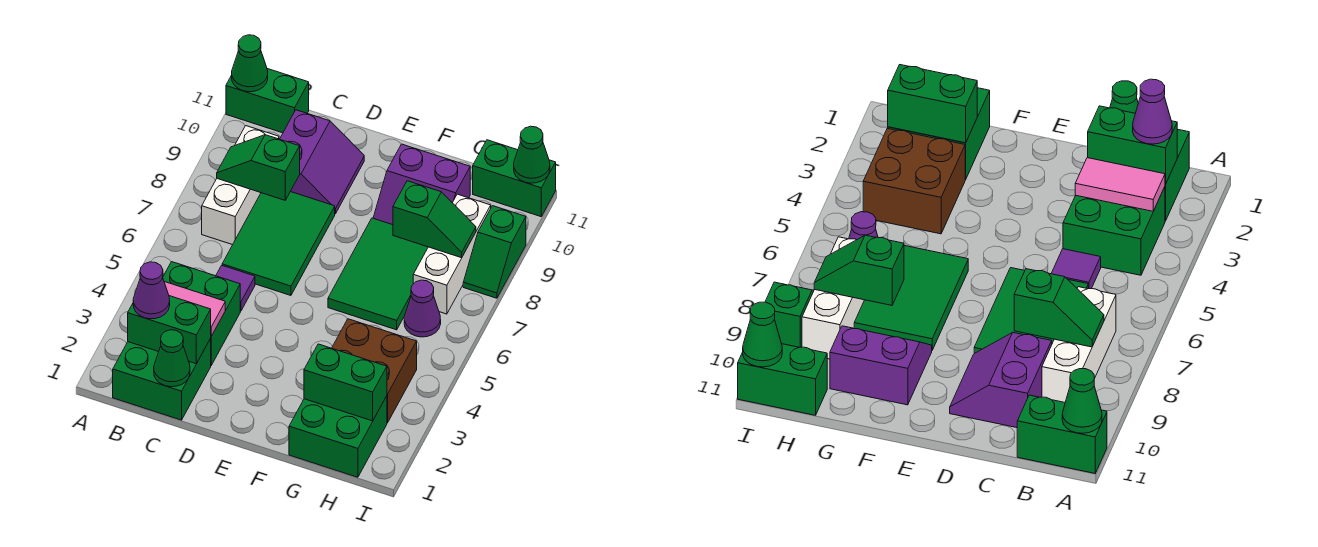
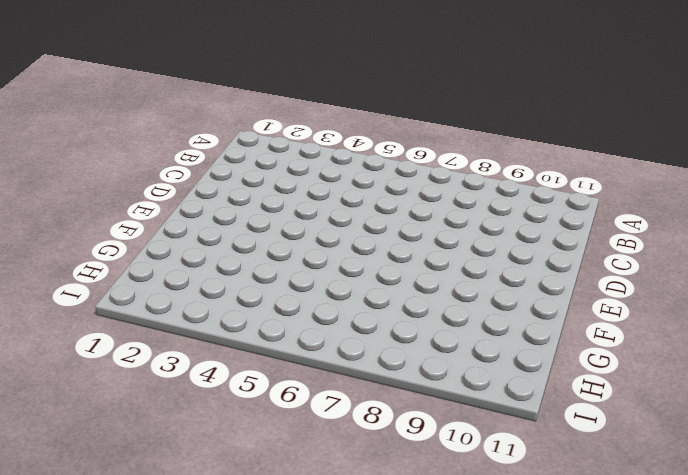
none -> green brick A11:B11 level 1
none -> green brick B1:C2 level 1
none -> green brick B3:C4 level 1

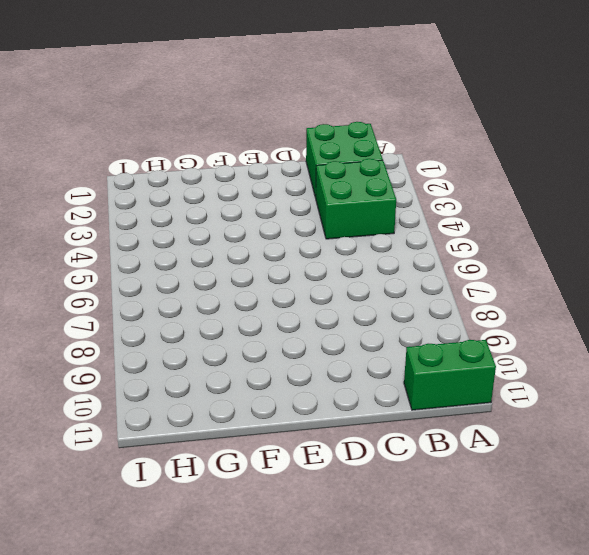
none -> white brick B7:B9 level 1
none -> purple tile C5 level 1
none -> green tile C6:D8 level 1

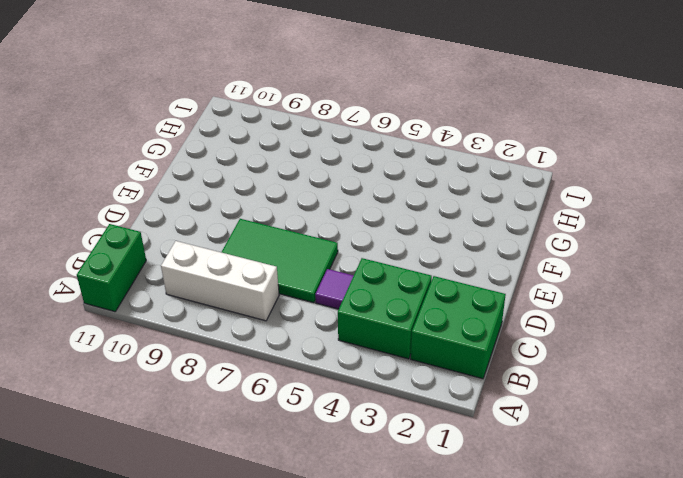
none -> purple slope C9:D10 level 1 top C
none -> green tile F6:G8 level 1
none -> purple slope F9:G10 level 1 top 10

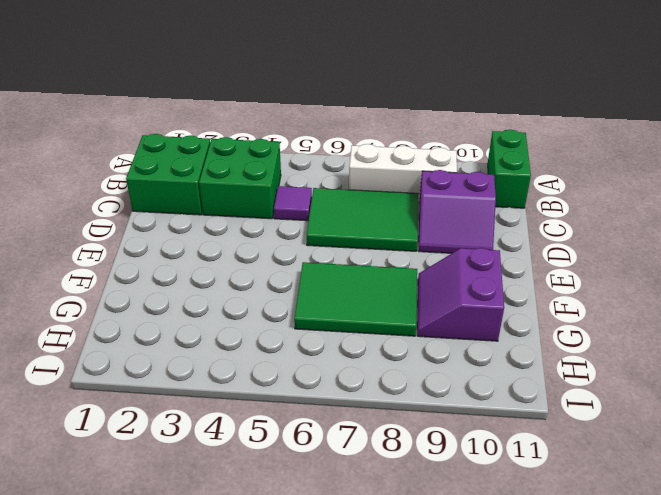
none -> green brick G1:H2 level 1
none -> brown brick G3:H4 level 1
none -> purple cone H6 level 1

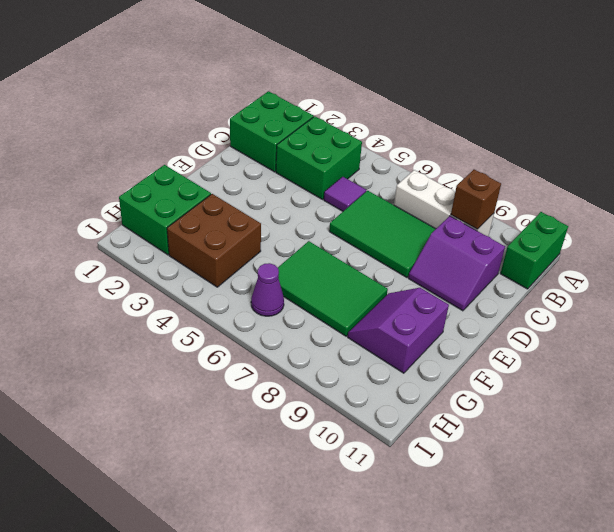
brown brick B9 level 2 -> none
none -> white brick H7:H9 level 1
none -> green brick H11:I11 level 1
none -> green slope I8:I9 level 1 top 9

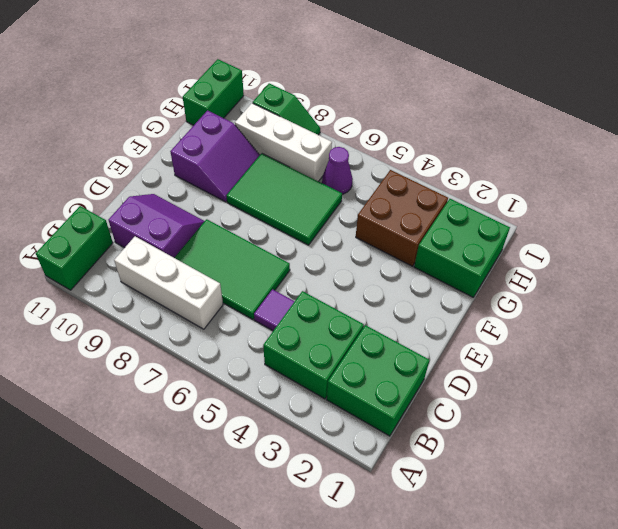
none -> green cone A11 level 2
none -> green brick B2:C2 level 2
none -> pink tile B3:C3 level 2

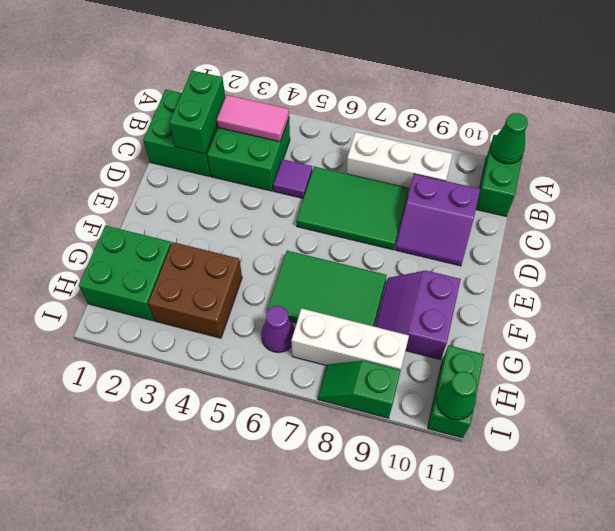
pink tile B3:B4 level 2 -> pink tile B3:C3 level 2
none -> green slope B8:C8 level 2 top C
none -> green cone C1 level 2
none -> green brick G2:H2 level 2

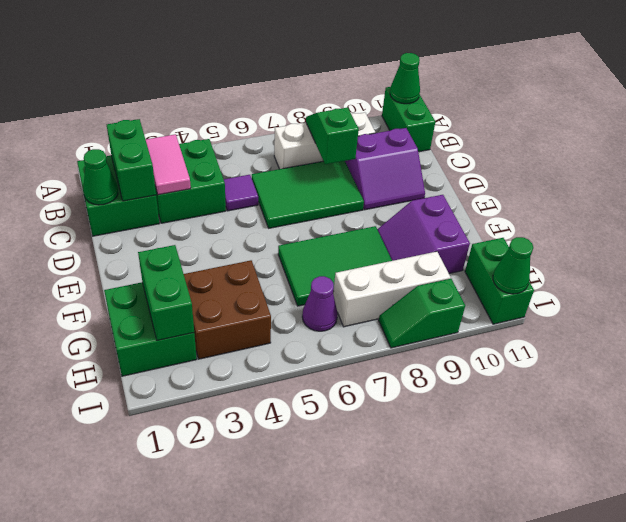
none -> green slope G8:H8 level 2 top G
none -> purple cone B2 level 3

